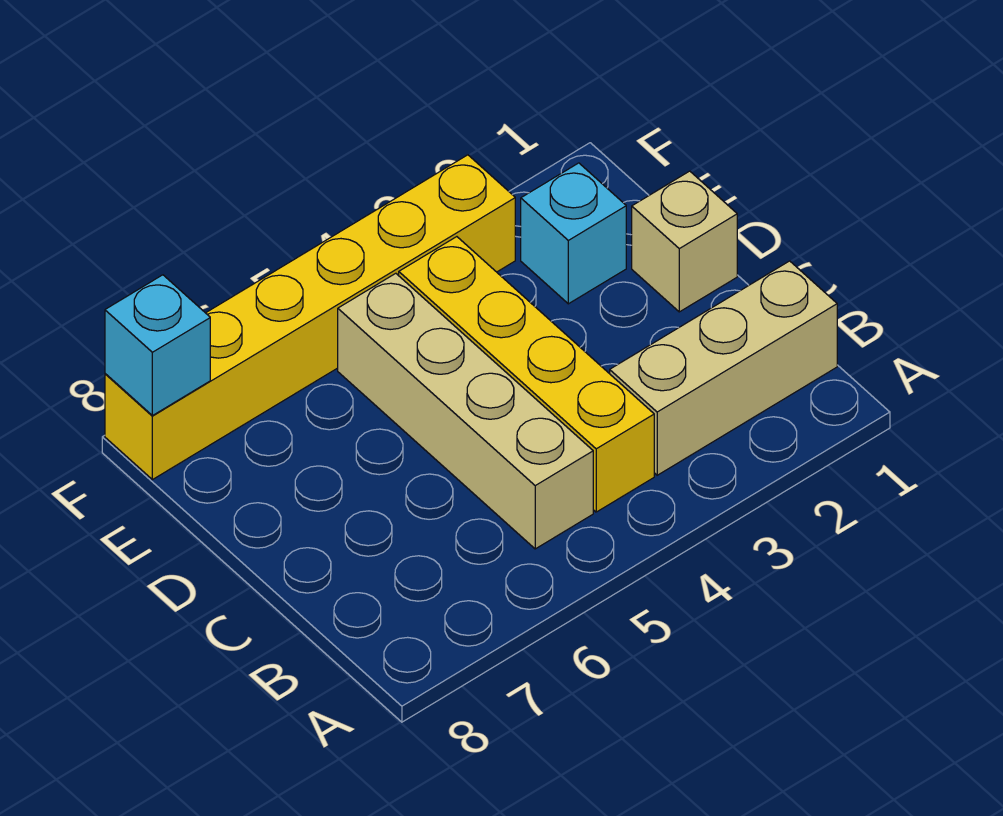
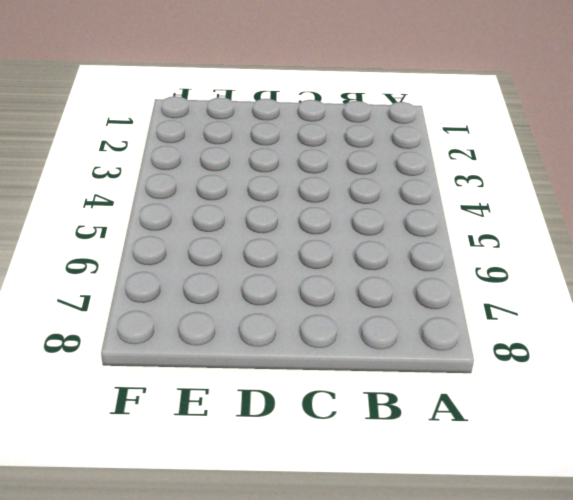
none -> tan brick B1:B3 level 1
none -> yellow brick B4:E4 level 1

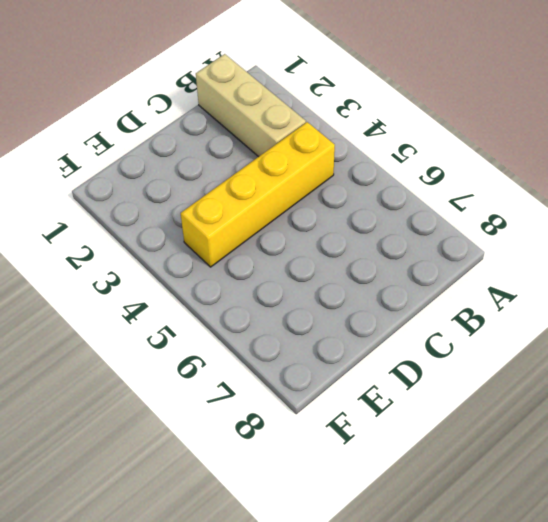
none -> tan brick B5:E5 level 1
none -> tan brick D1 level 1

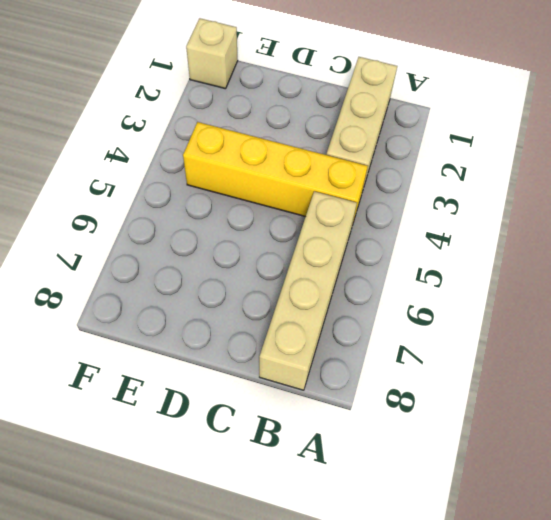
tan brick B5:B8 level 1 -> tan brick B5:E5 level 1
tan brick F1 level 1 -> tan brick D1 level 1
none -> cyan brick E2 level 1
none -> yellow brick F3:F8 level 1

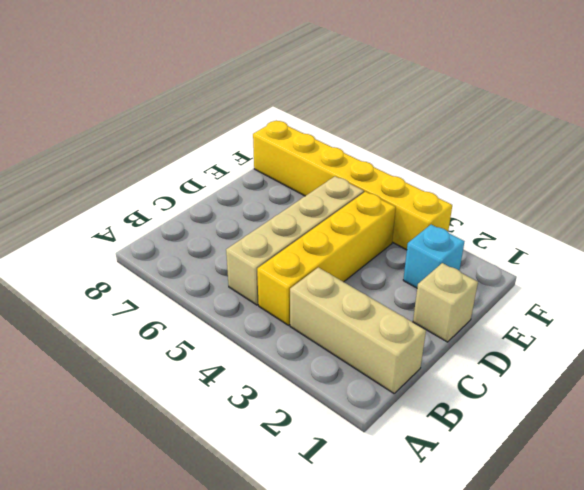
none -> cyan brick F8 level 2

